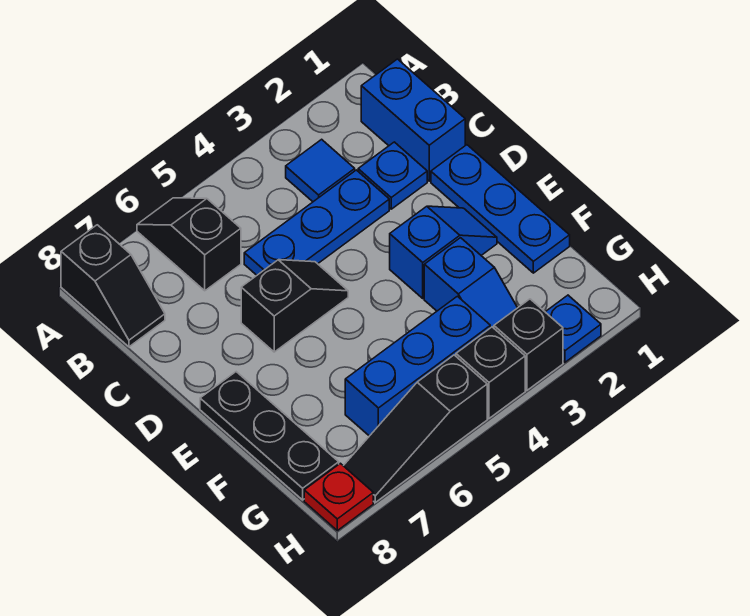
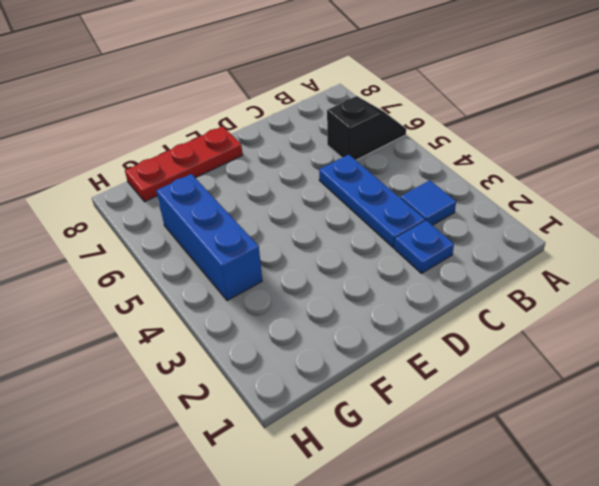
red plate E8:G8 level 1 -> black plate E8:G8 level 1
none -> black slope A8:B8 level 1 top A
none -> blue brick B1:C1 level 1
none -> blue plate D1:F1 level 1

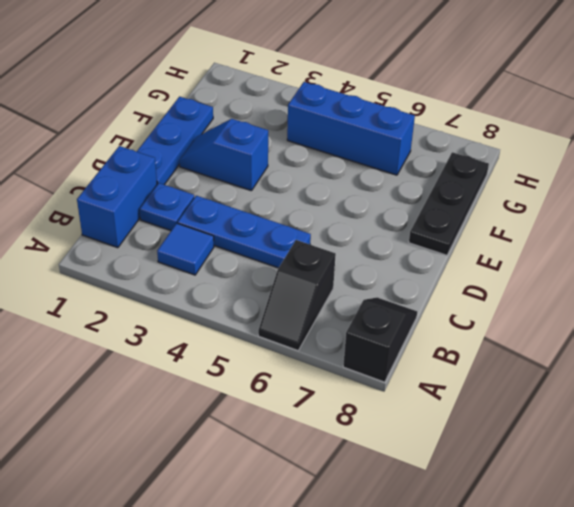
none -> black slope D5:D6 level 1 top 6
none -> blue slope F3:G3 level 1 top F
none -> blue plate H2 level 1

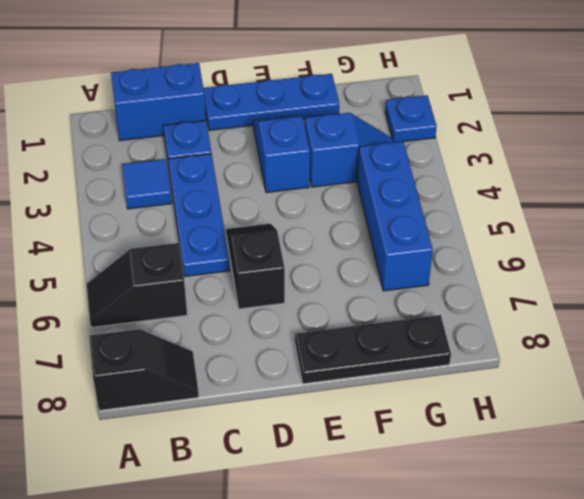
none -> black brick H3 level 1
none -> black brick H4 level 1
none -> black slope H5:H7 level 1 top 5

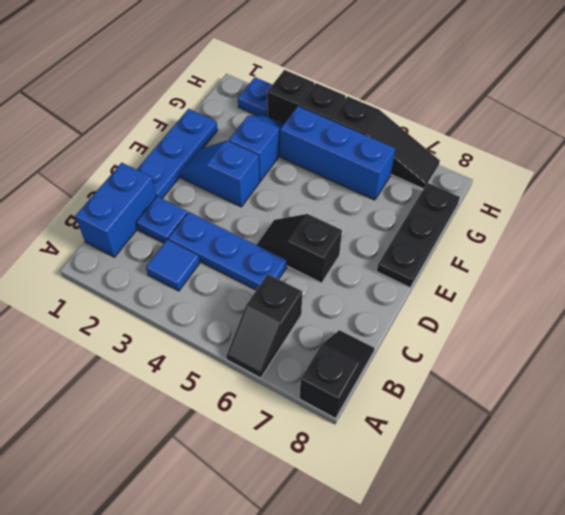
none -> red plate H8 level 1

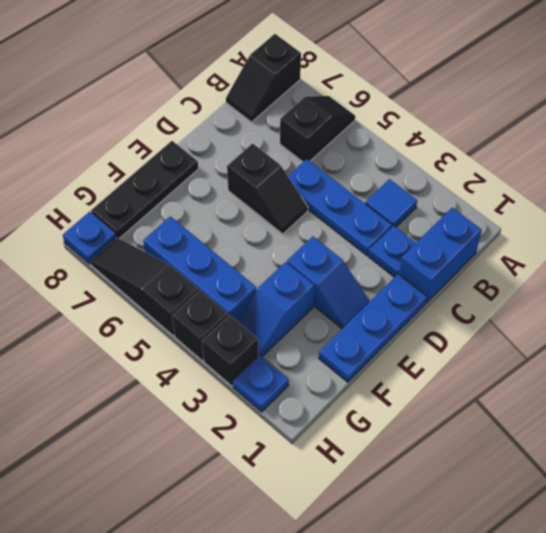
blue plate H8 level 1 -> red plate H8 level 1

